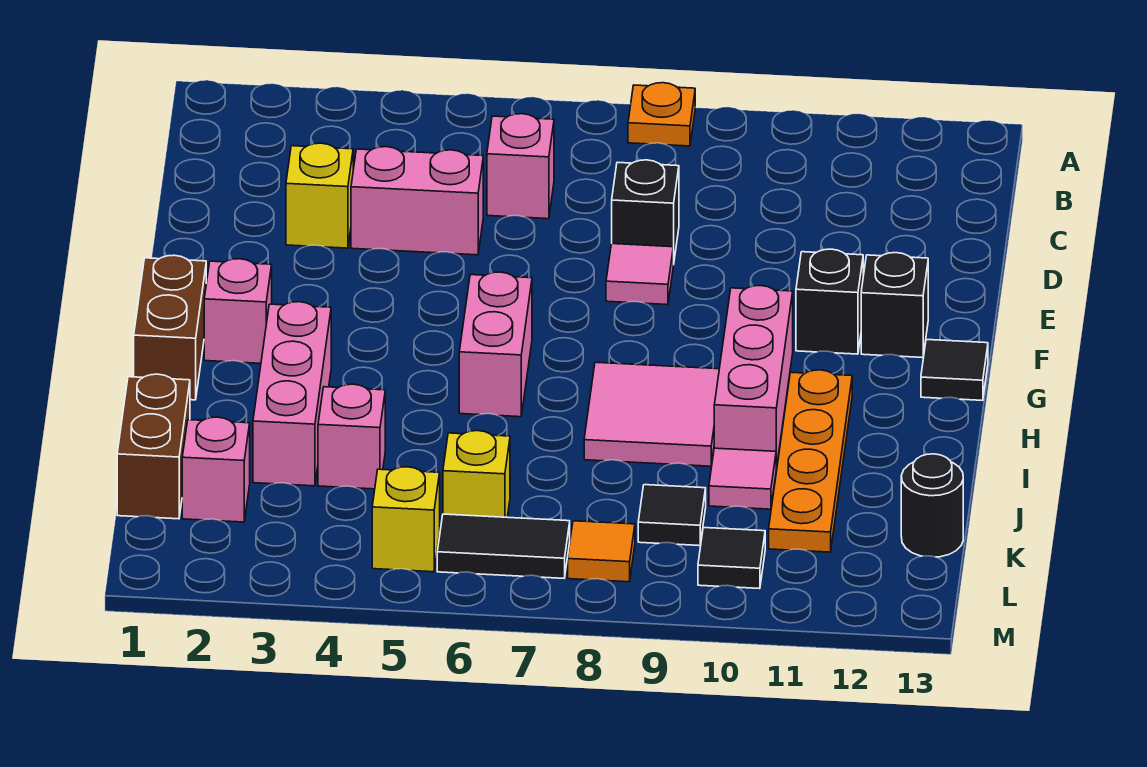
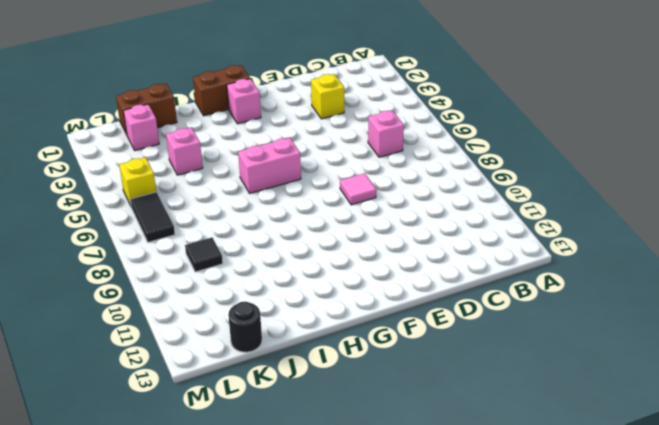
none -> orange plate A8 level 1
none -> pink brick D4:D5 level 1
none -> black brick D8 level 1

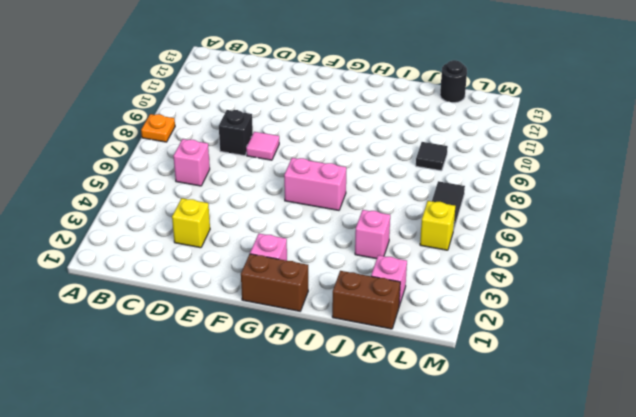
none -> pink brick D4:D5 level 1
none -> black brick F11 level 1
none -> black brick F12 level 1

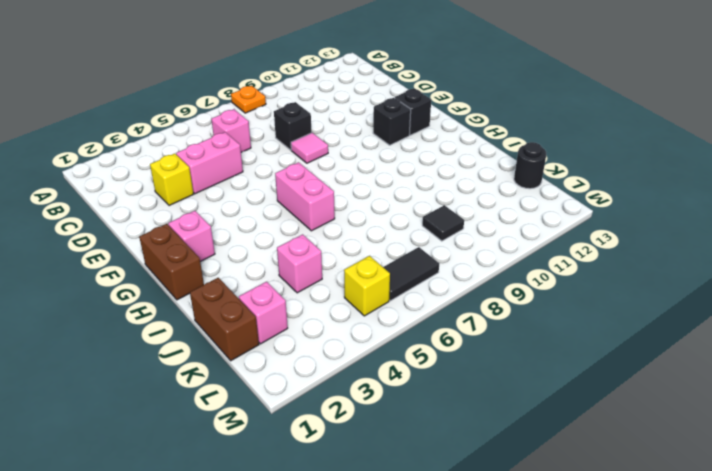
none -> pink brick G10:I10 level 1
none -> black tile G13 level 1
none -> pink brick H3:J3 level 1

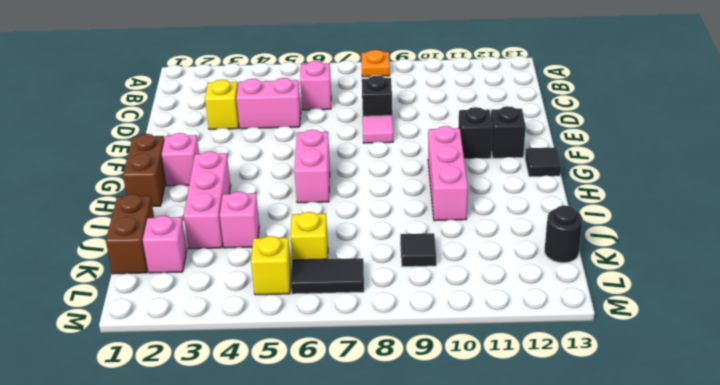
none -> pink tile H8:I9 level 1
none -> orange plate H11:K11 level 1
none -> pink tile J10 level 1

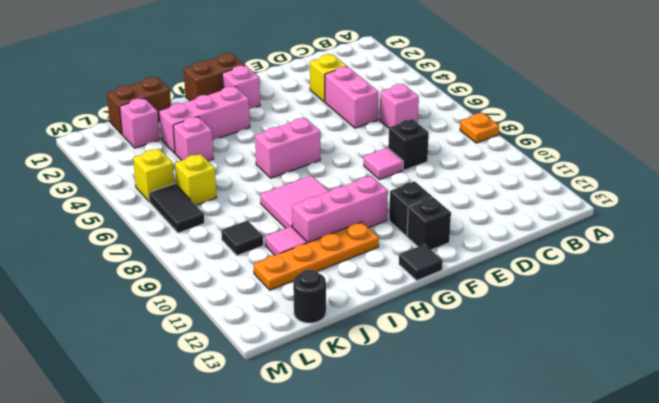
none -> orange tile L8 level 1
none -> black tile L10 level 1

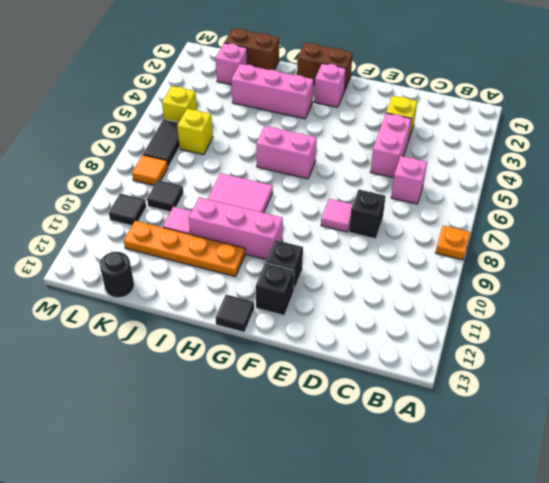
none -> pink brick J4 level 1

